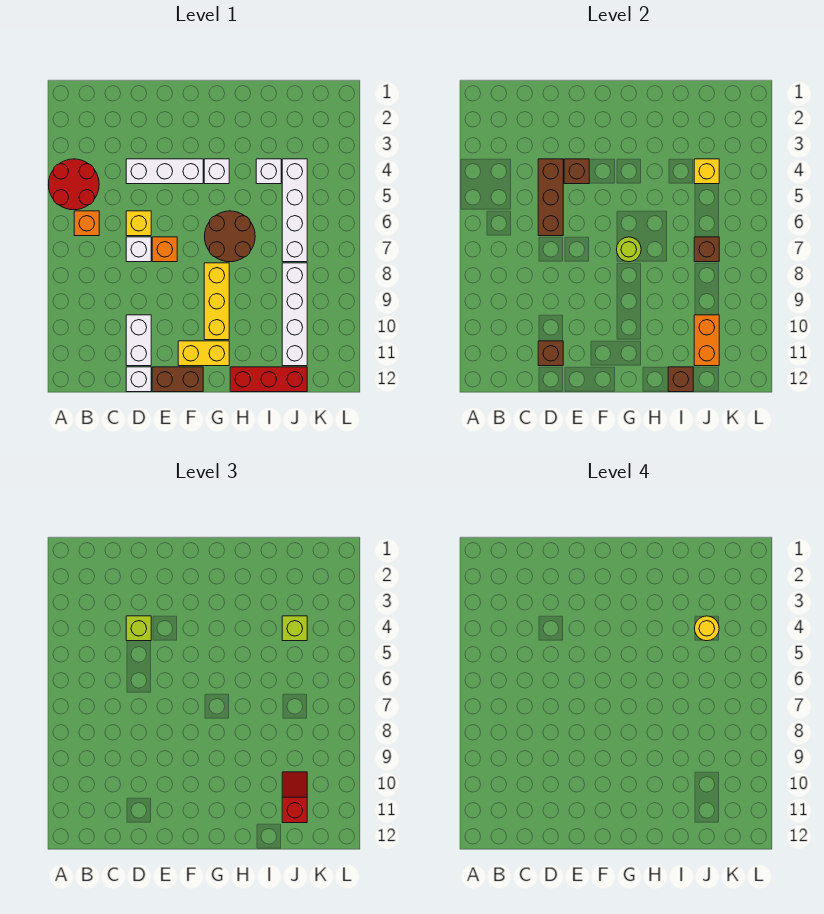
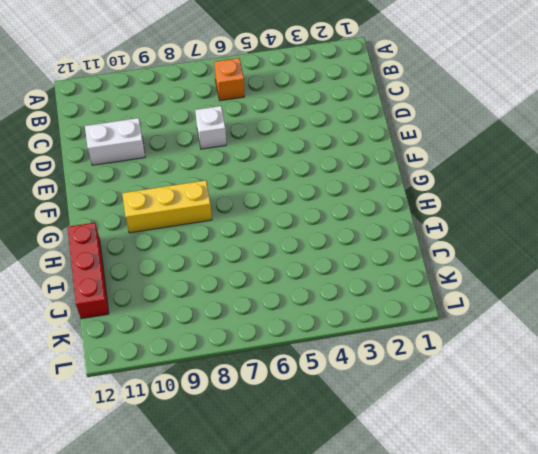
none -> red round brick A4:B5 level 1
none -> white brick D4:F4 level 1
none -> yellow brick D6 level 1

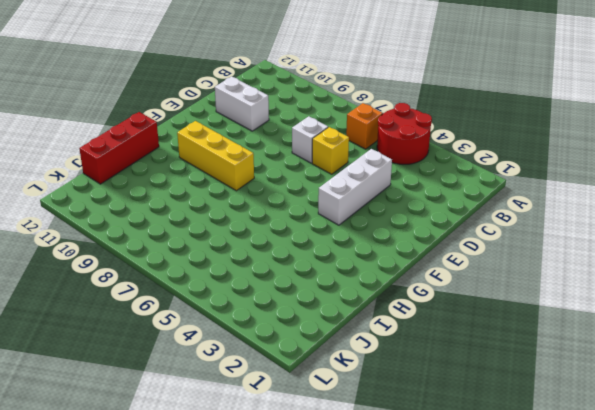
none -> white brick D12 level 1
none -> orange brick E7 level 1
none -> brown brick E12:F12 level 1

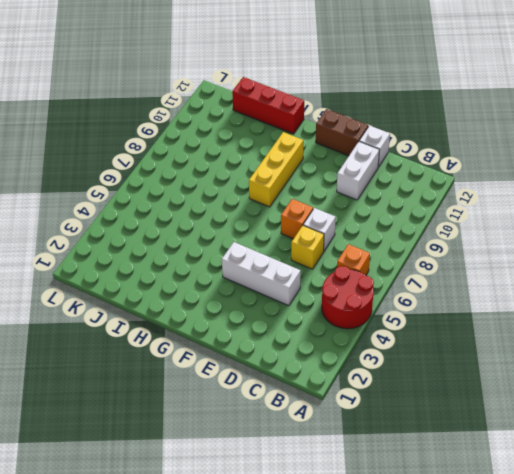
none -> yellow brick F11:G11 level 1
none -> white brick G4 level 1
none -> brown round brick G6:H7 level 1

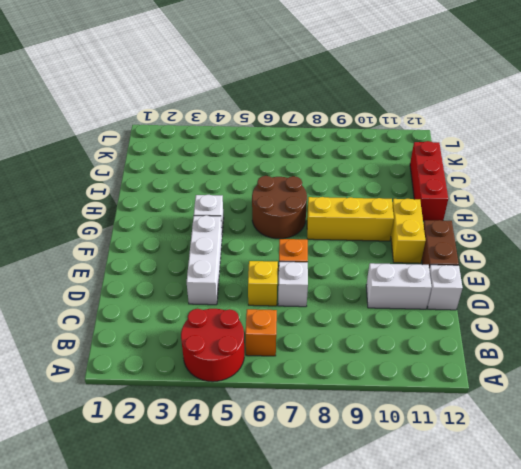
none -> white brick I4 level 1
none -> white brick J4:J7 level 1
none -> white brick J8:J11 level 1

